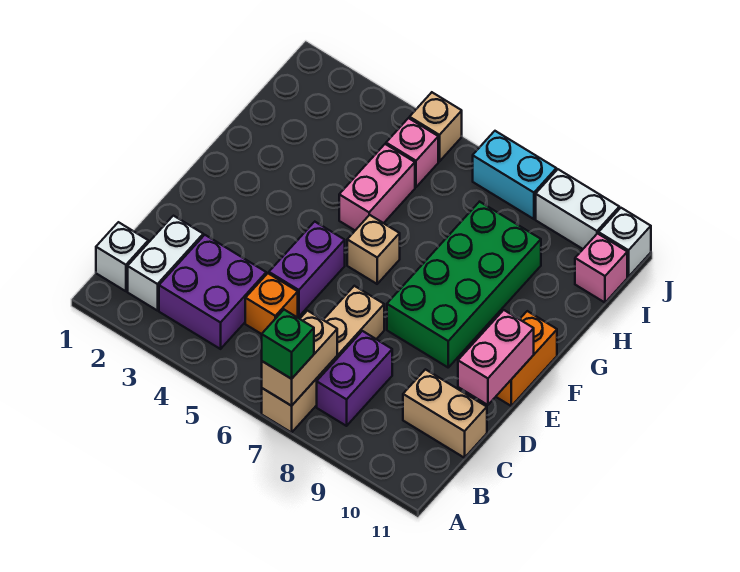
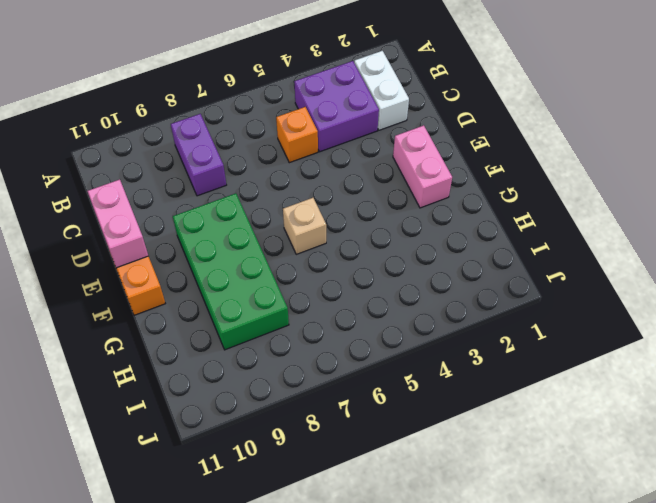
pink brick E2:F2 level 1 -> pink brick G5:H5 level 1
none -> tan brick A7:D7 level 1
none -> white brick B1 level 1
none -> tan brick C10:C11 level 1

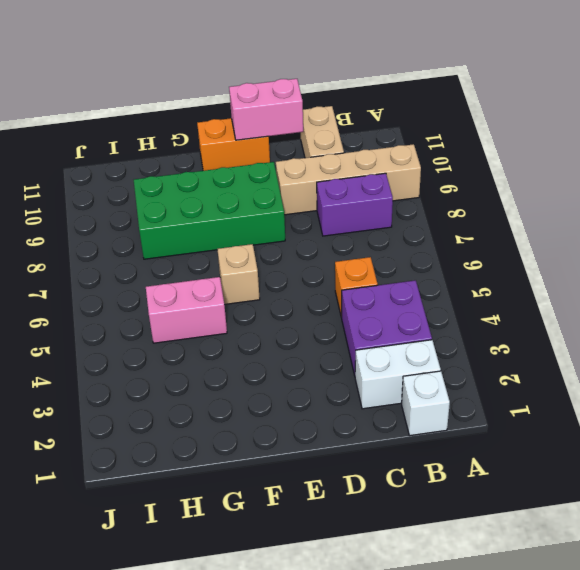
tan brick A9:D9 level 1 -> tan brick A7:D7 level 1
none -> purple brick D5:E5 level 1
none -> pink brick I5 level 1
none -> pink brick I11 level 1

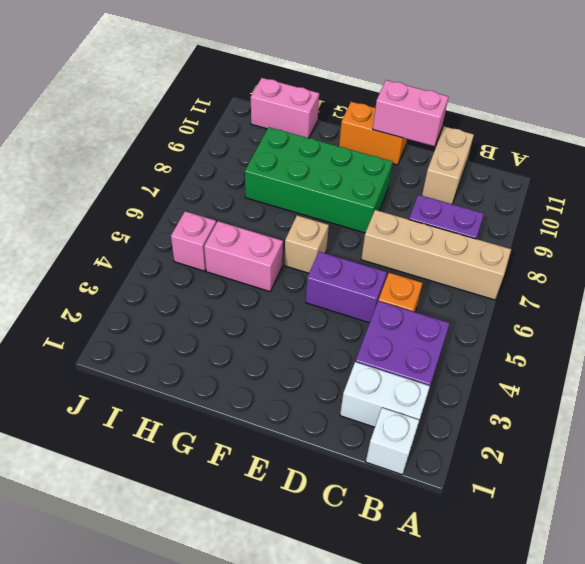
pink brick H11:I11 level 1 -> pink brick I11 level 1
none -> tan brick J5 level 1
none -> cyan brick J7:J8 level 1
none -> white brick J9:J10 level 1

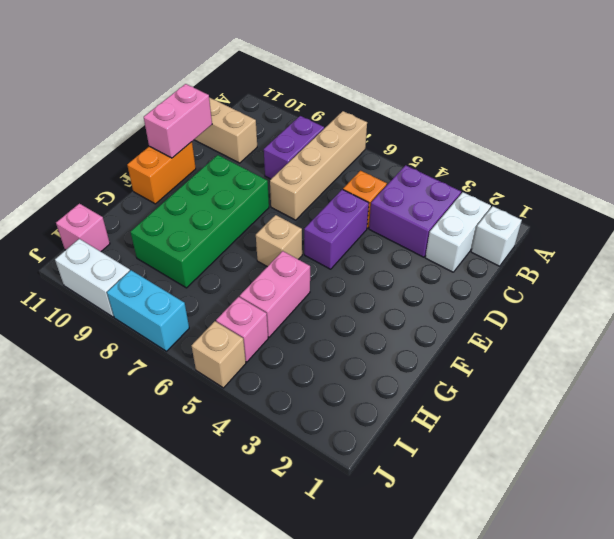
none -> white brick J11 level 1
none -> tan brick A7:B7 level 2
none -> green brick A7 level 3

